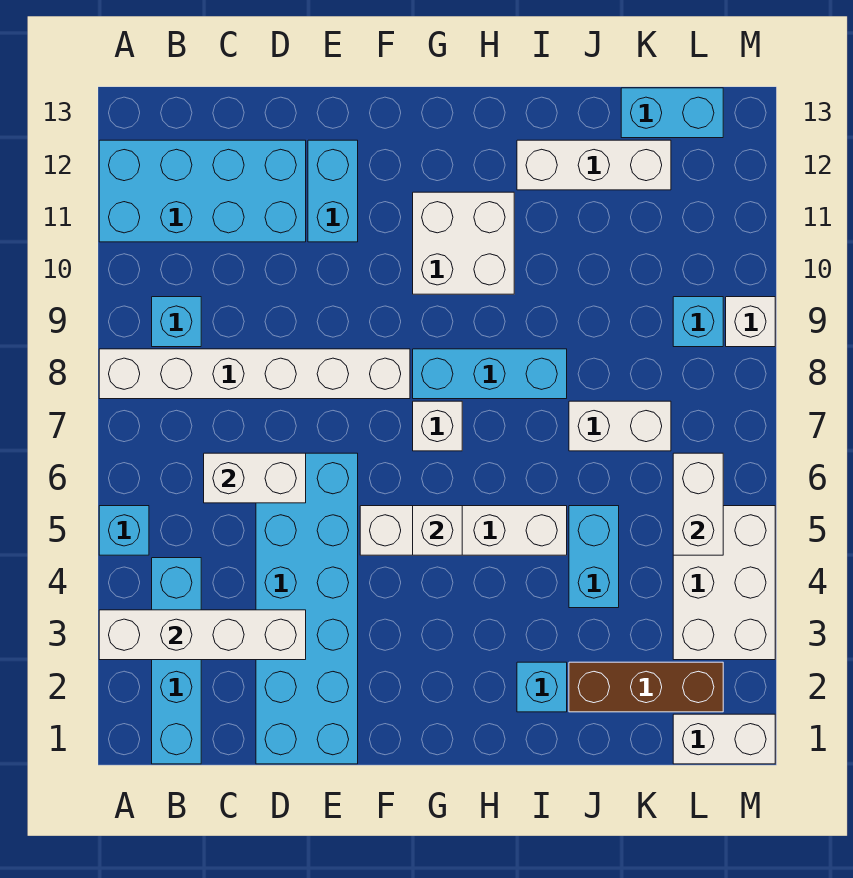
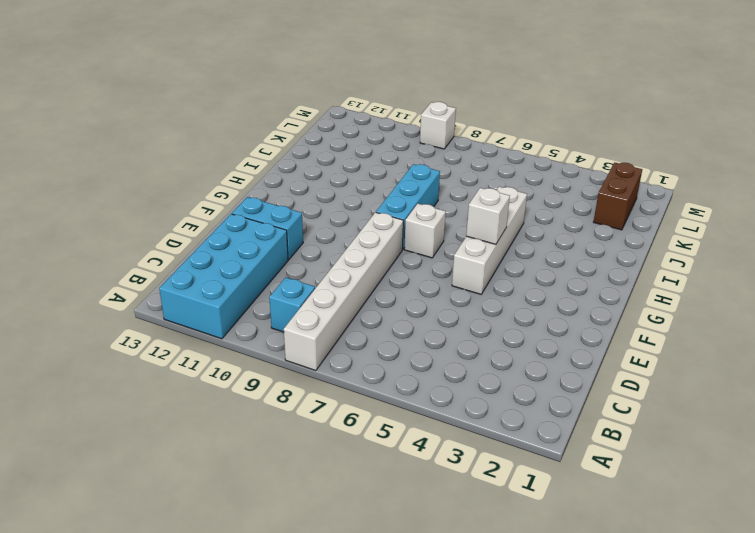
brown brick K2:L2 level 1 -> brown brick J2:L2 level 1
none -> cyan brick A5 level 1
none -> cyan brick B1:B4 level 1
none -> cyan brick D1:E6 level 1

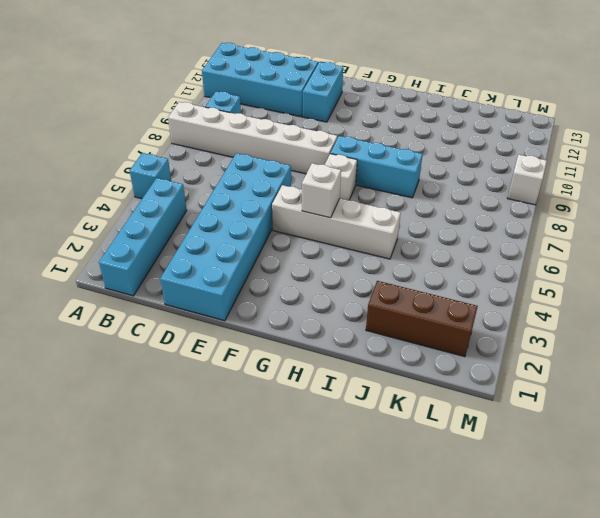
none -> white brick G10:H11 level 1
none -> cyan brick I2 level 1
none -> white brick I12:K12 level 1

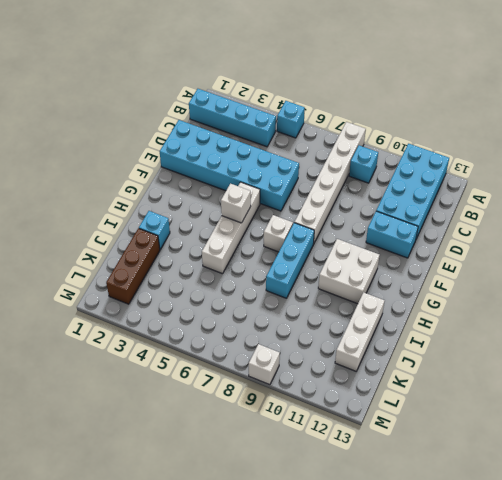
none -> cyan brick J4:J5 level 1
none -> white brick J7:K7 level 1
none -> cyan brick K13:L13 level 1

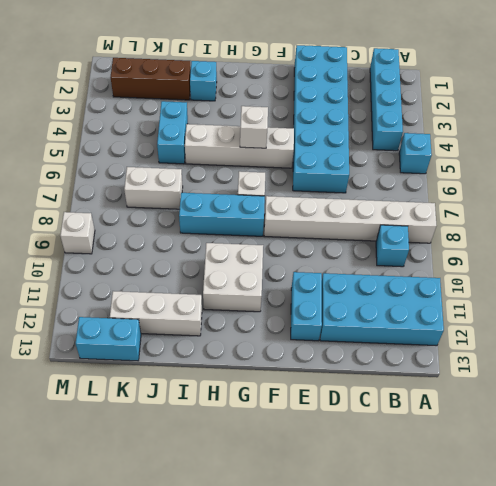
none -> white brick L1:M1 level 1
none -> white brick L3:M5 level 1
none -> cyan brick L9 level 1

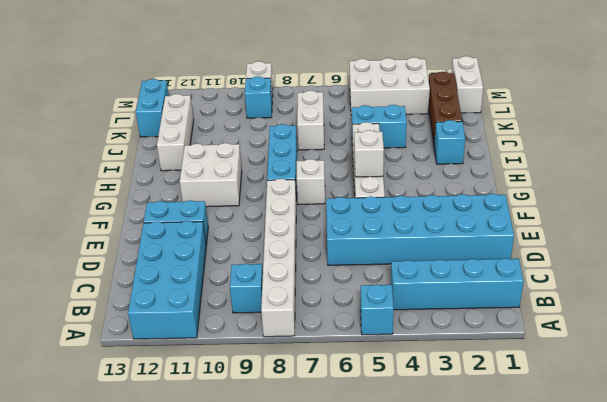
none -> white brick A3:D3 level 2
none -> white brick C6:D6 level 2
none -> white brick L5:L6 level 2

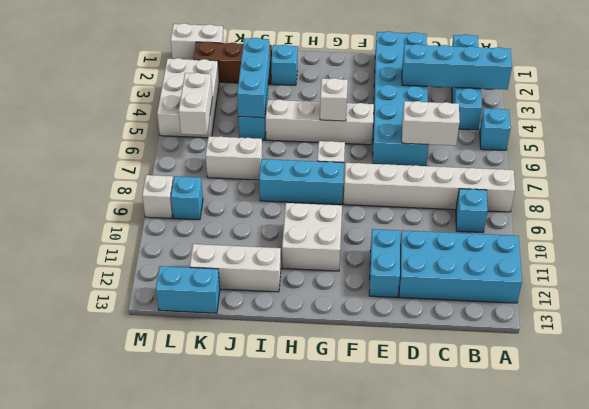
cyan brick A3:D3 level 2 -> white brick A3:D3 level 2
cyan brick J3:J5 level 2 -> none

